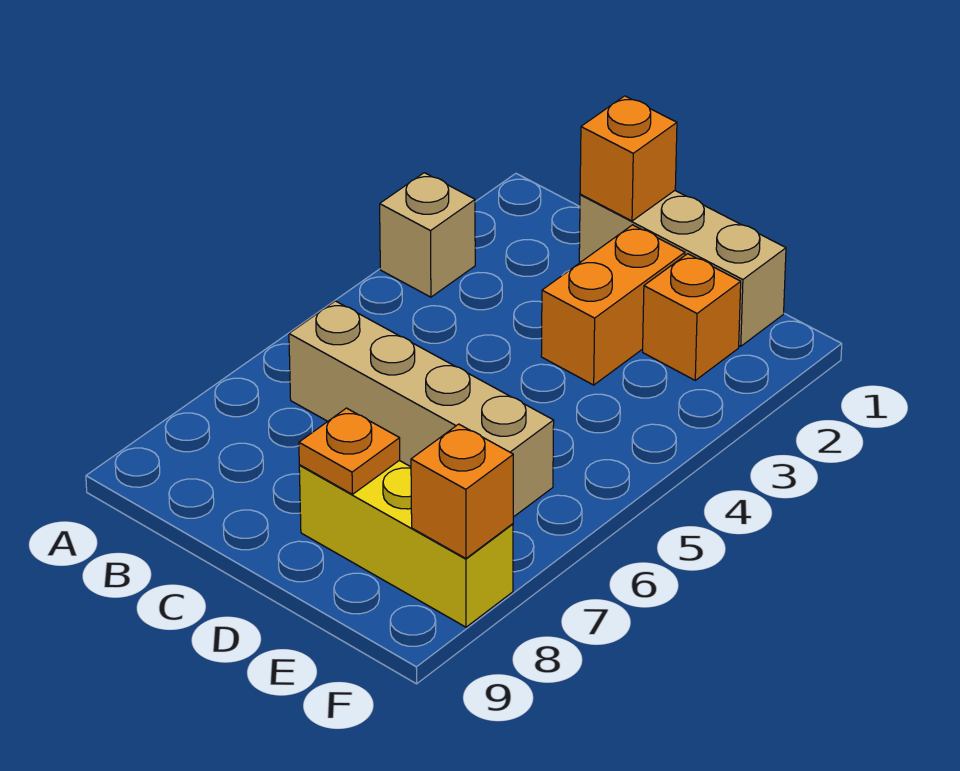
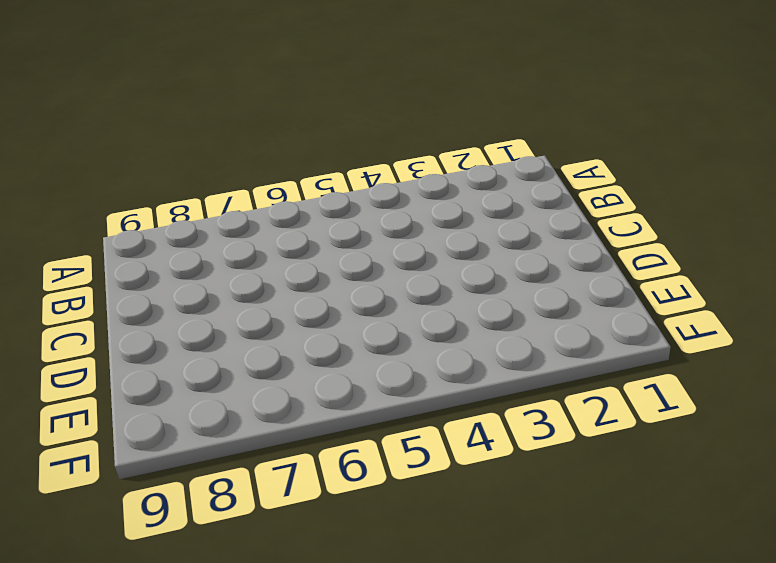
none -> tan brick A3 level 1
none -> tan brick B6:E6 level 1

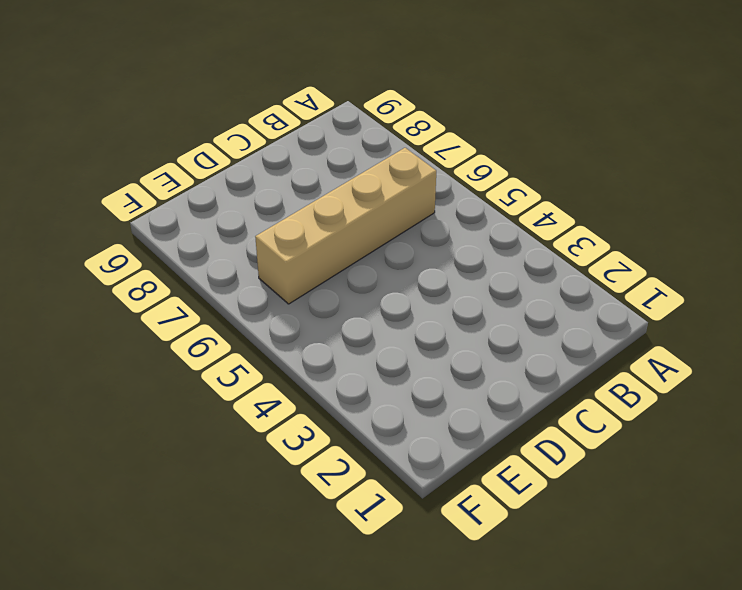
none -> tan brick A3 level 1
none -> tan brick C1:E1 level 1

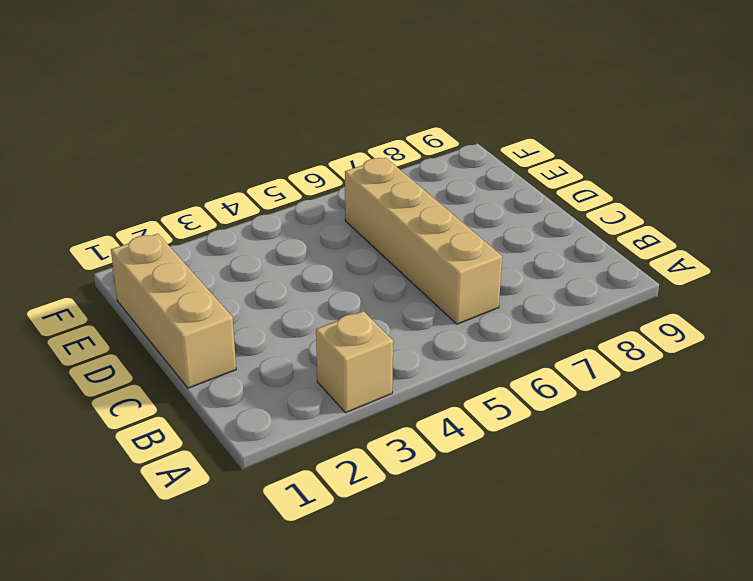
none -> orange brick D2:D3 level 1
none -> yellow brick D8:F8 level 1

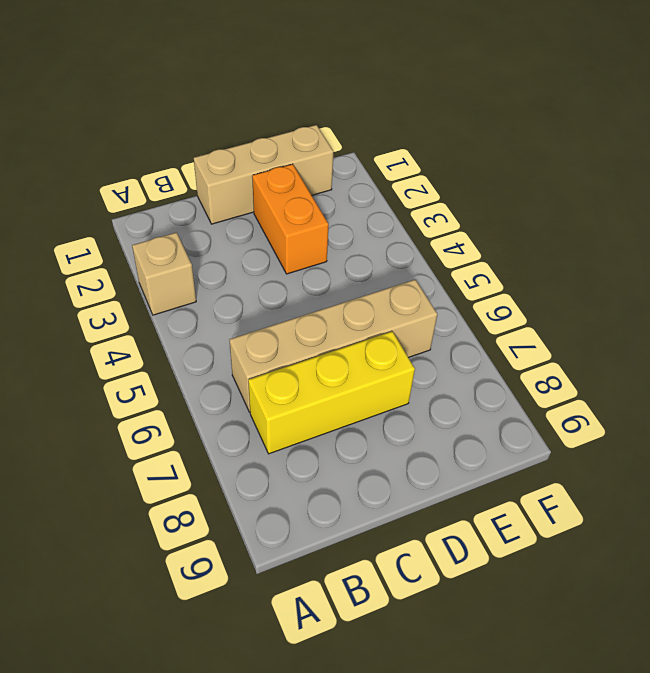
yellow brick B7:D7 level 1 -> yellow brick D8:F8 level 1
none -> orange brick E2 level 1
none -> orange brick C1 level 2

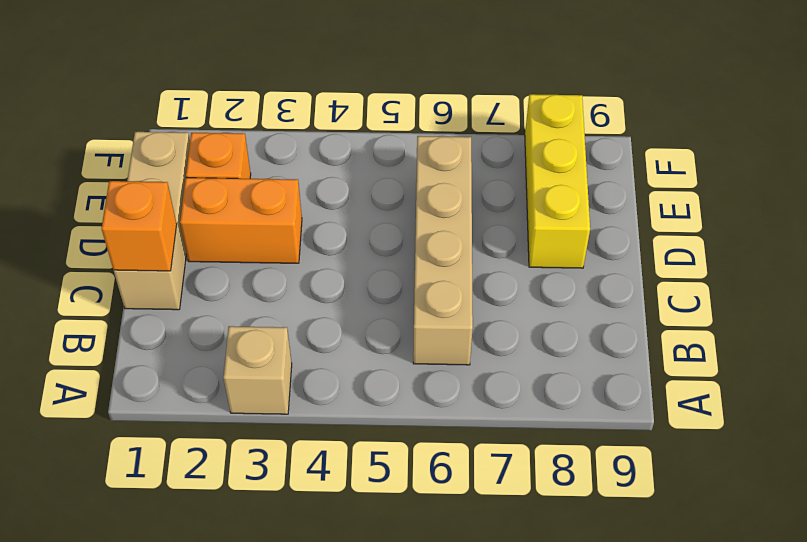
none -> orange plate D8 level 2
none -> orange brick F8 level 2

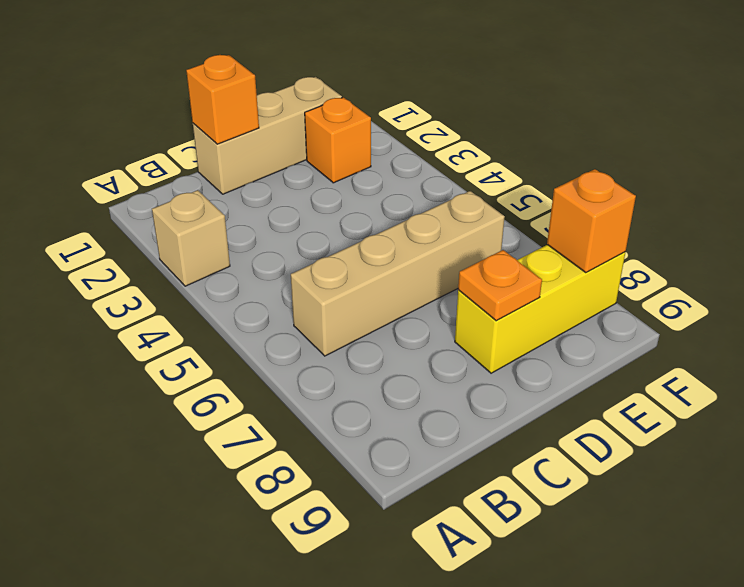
none -> orange brick D2:D3 level 1

